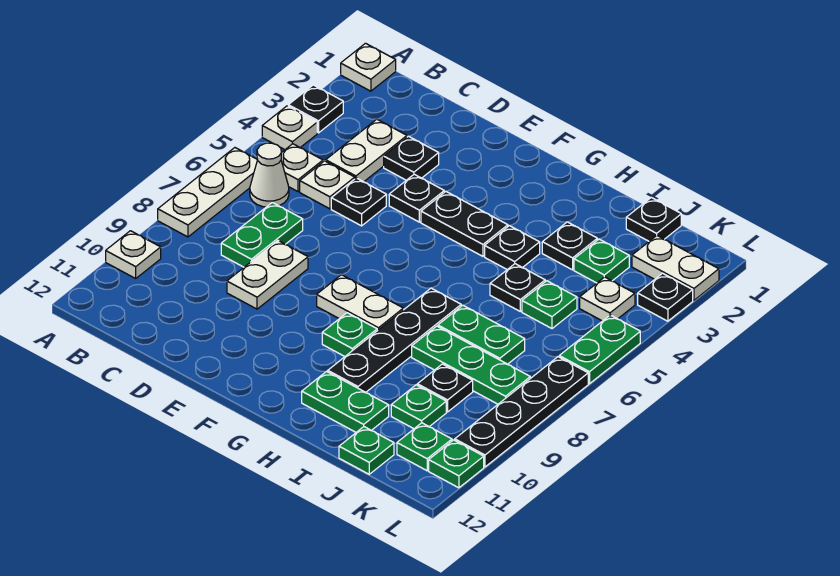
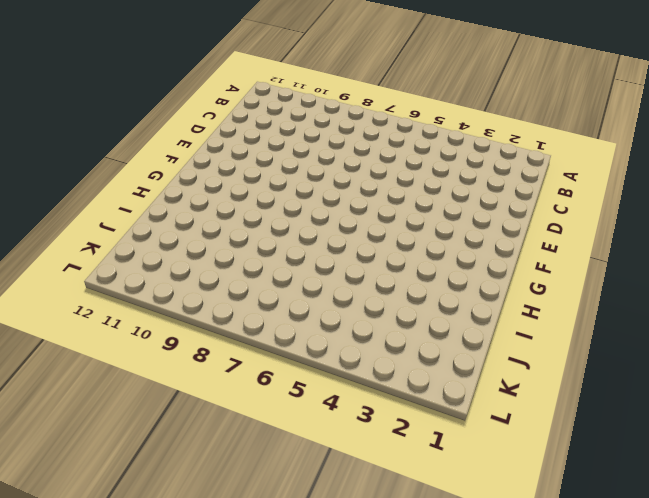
none -> white plate A1 level 1
none -> black plate A3 level 1
none -> white plate A4 level 1
none -> white plate A6:A8 level 1

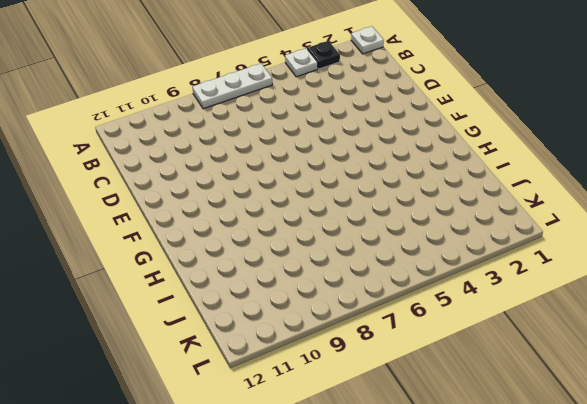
none -> white plate A10 level 1
none -> white plate B5 level 1
none -> white cone B6 level 1
none -> white plate C3:C4 level 1

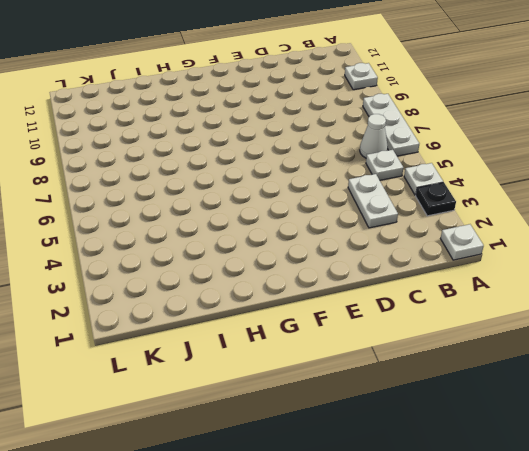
none -> white plate C5 level 1
none -> green plate C7:C8 level 1
none -> black plate D3 level 1
none -> black plate D5 level 1

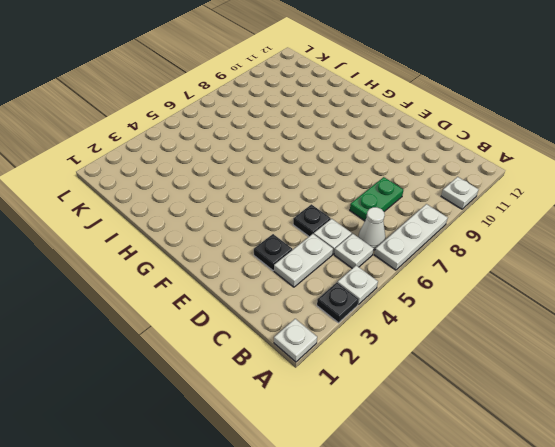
none -> white plate D8:D9 level 1
none -> black plate E4 level 1
none -> black plate F4:G4 level 1
none -> white plate F8:G8 level 1

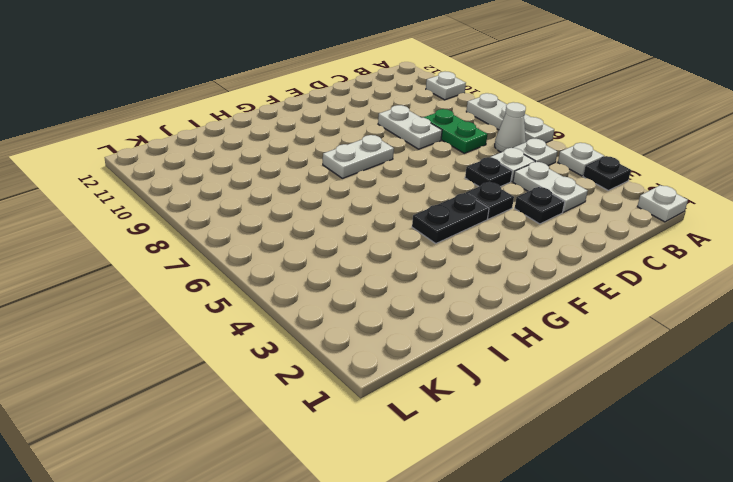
none -> green plate G9 level 1
none -> black plate H4 level 1
none -> black plate H7:H10 level 1
none -> green plate H11:I11 level 1

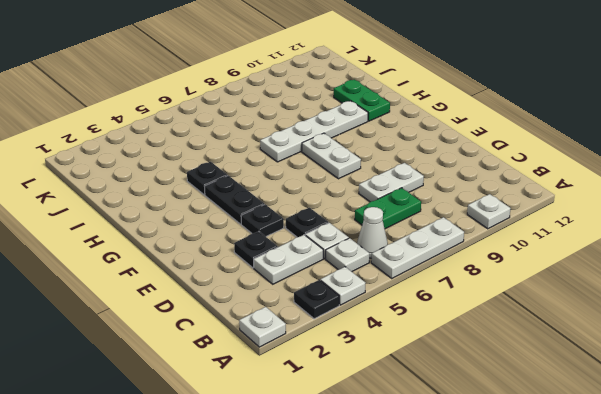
white plate H7:H10 level 1 -> black plate H7:H10 level 1
none -> green plate G9 level 1
none -> black plate I3 level 1
none -> black plate I5 level 1
none -> green plate I7:J7 level 1

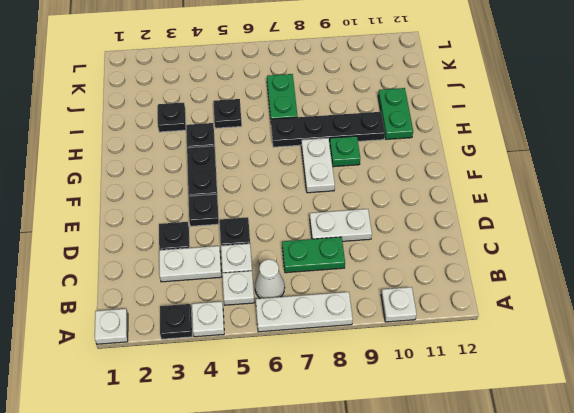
none -> green plate I8:K8 level 1
none -> black plate J1 level 1
none -> green plate J3 level 1
none -> green plate J5 level 1

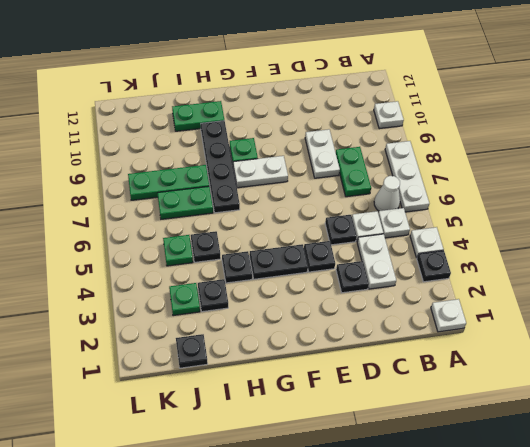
none -> black plate J9 level 1
none -> green plate J10 level 1
none -> green plate J12 level 1
none -> white plate K2:L2 level 1

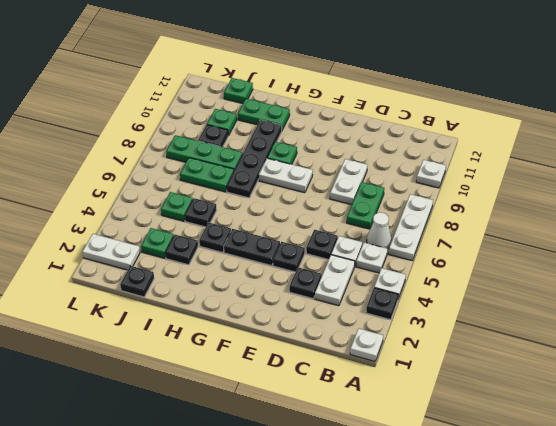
none -> white plate K4 level 1
none -> green plate K11 level 1
none -> black plate L3 level 1
none -> green plate L5:L6 level 1

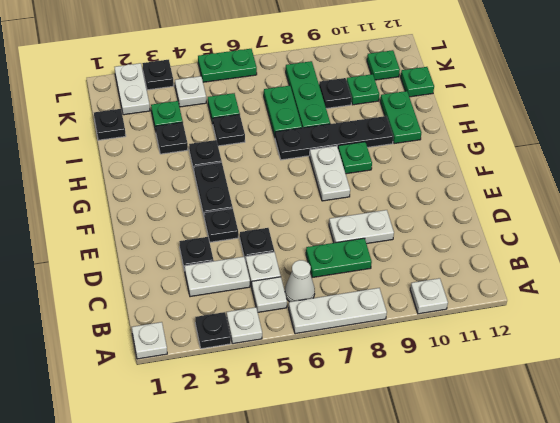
none -> black plate L7:L10 level 1
none -> green plate L11 level 1

